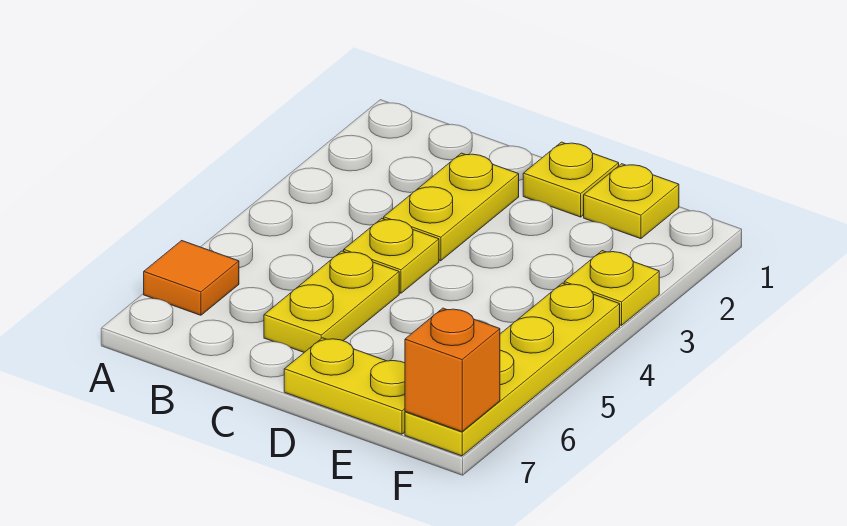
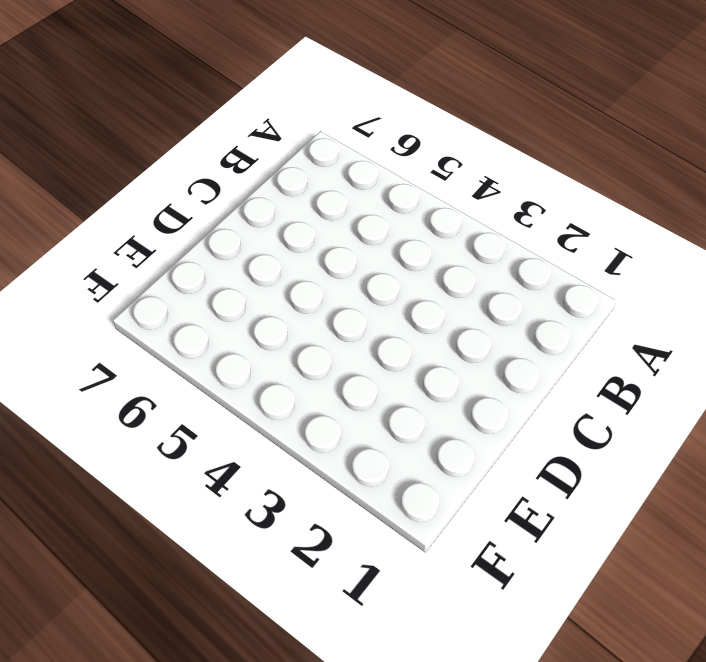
none -> orange tile A6 level 1
none -> yellow plate C2:C3 level 1

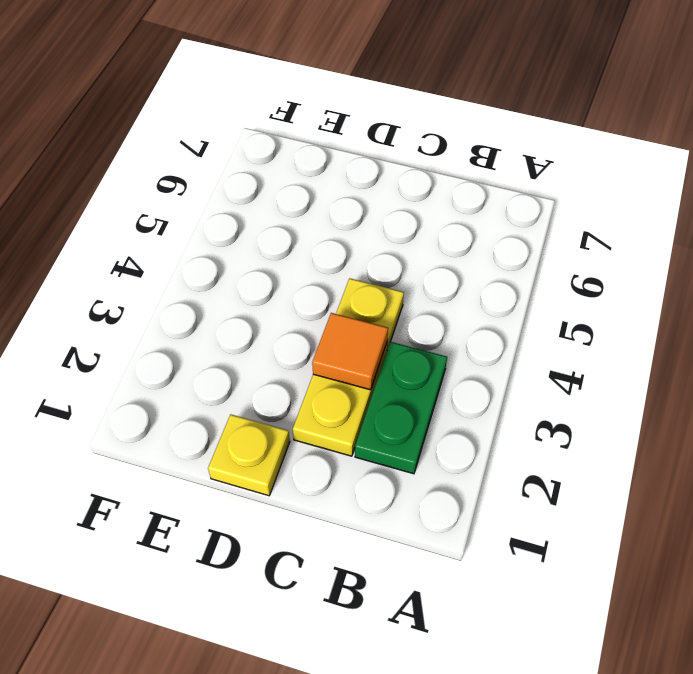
green plate B2:B3 level 1 -> none
orange tile C3 level 2 -> orange tile A6 level 1
none -> yellow plate C5:C6 level 1
none -> yellow plate D7:E7 level 1

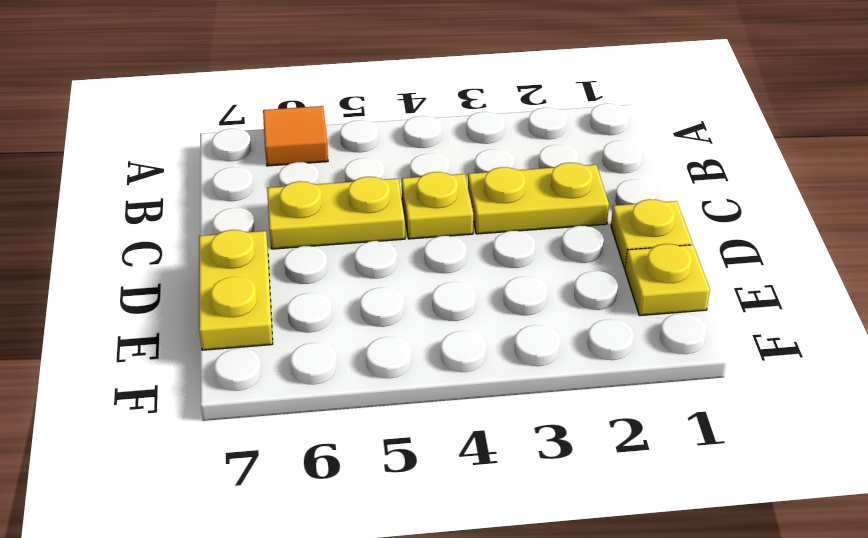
none -> yellow plate F3 level 1
none -> yellow plate F4:F7 level 1

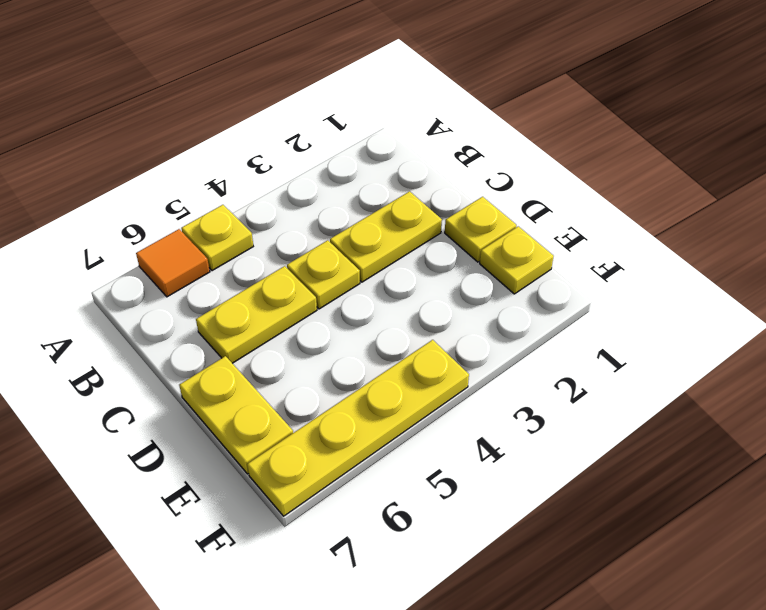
yellow plate A5 level 1 -> yellow plate F3 level 1
none -> orange brick F7 level 2

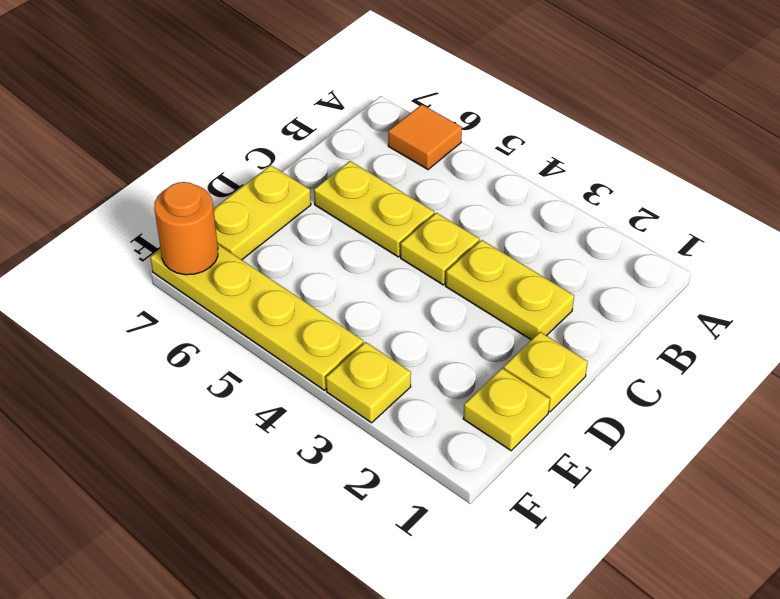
orange round brick F7 level 2 -> orange brick F7 level 2

